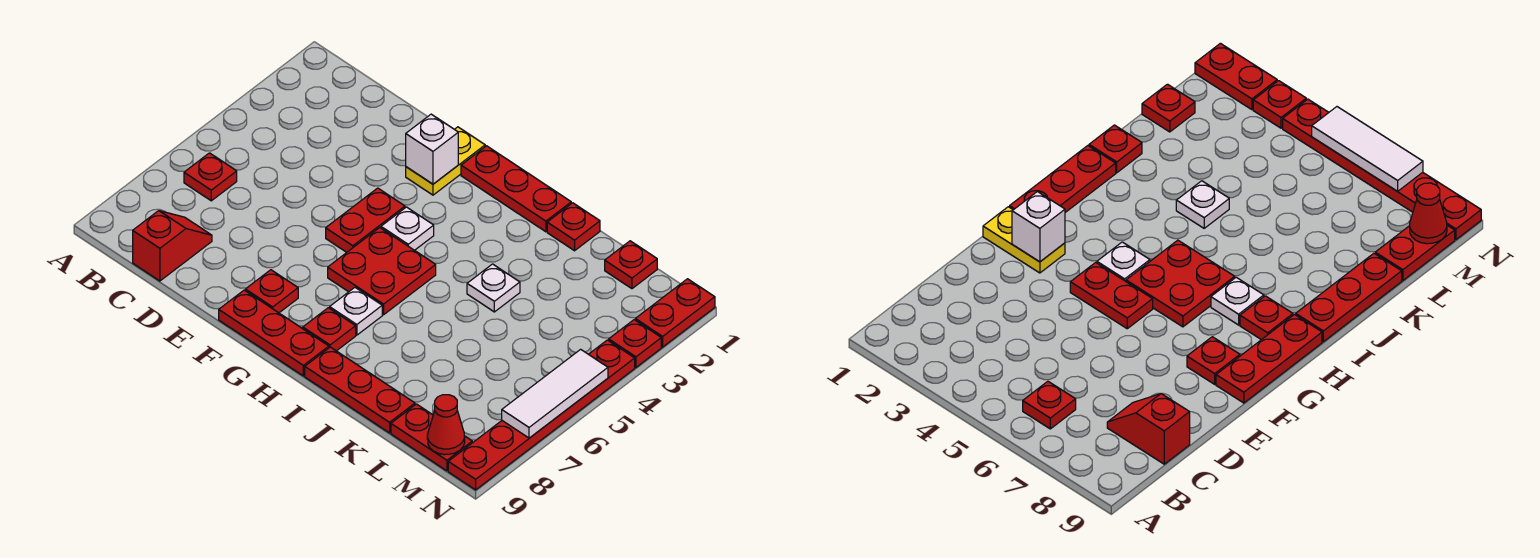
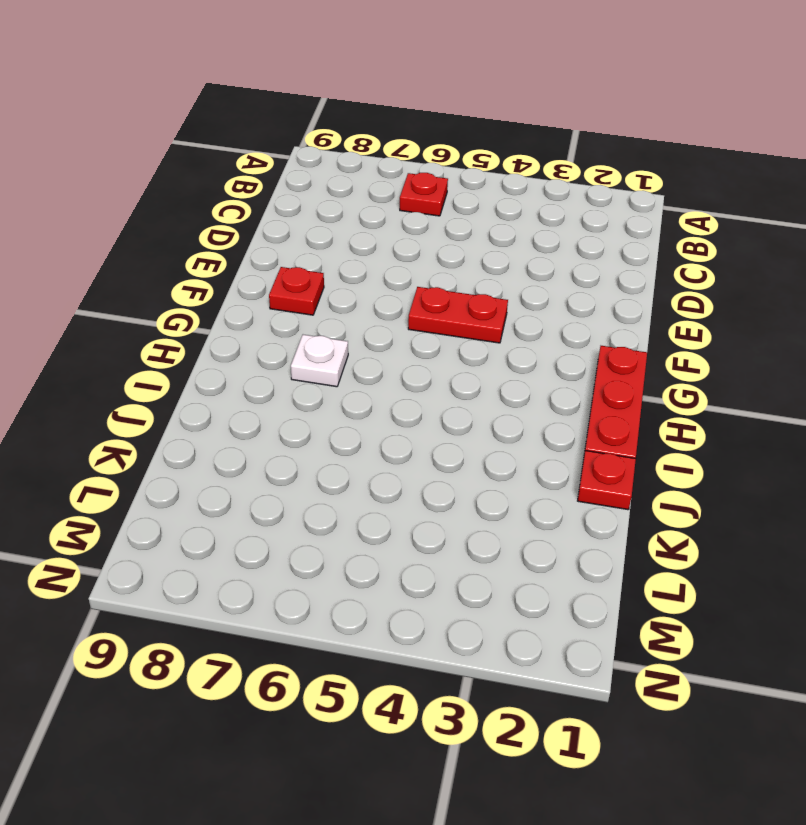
none -> red slope C8:C9 level 1 top 9
none -> yellow plate F1:F2 level 1
none -> red plate F9:H9 level 1

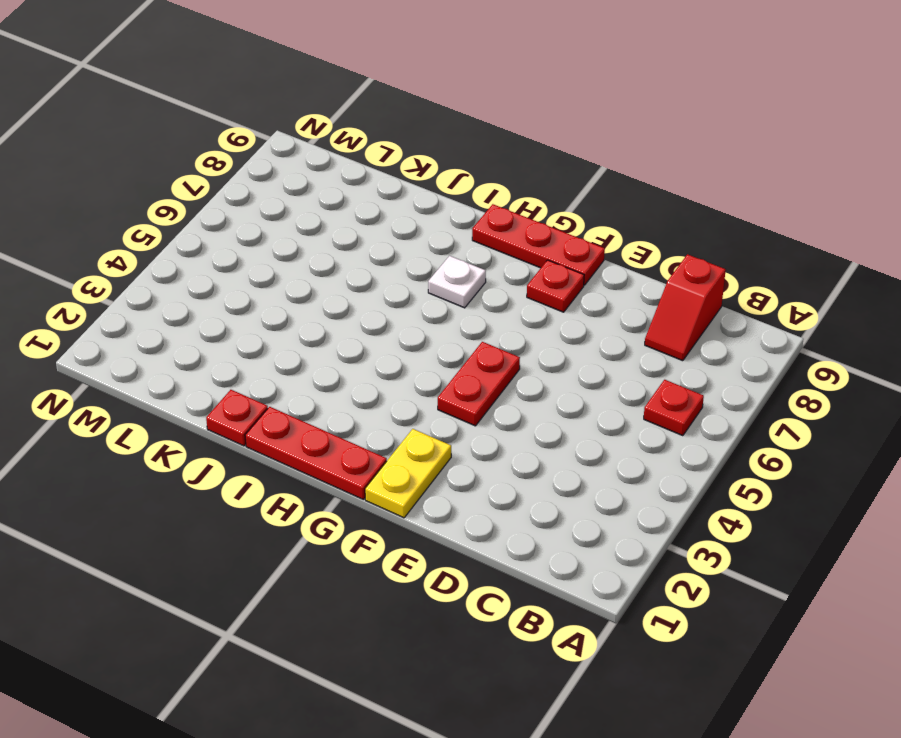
none -> white plate G4 level 1
none -> red plate G5:H6 level 1
none -> red plate H8 level 1

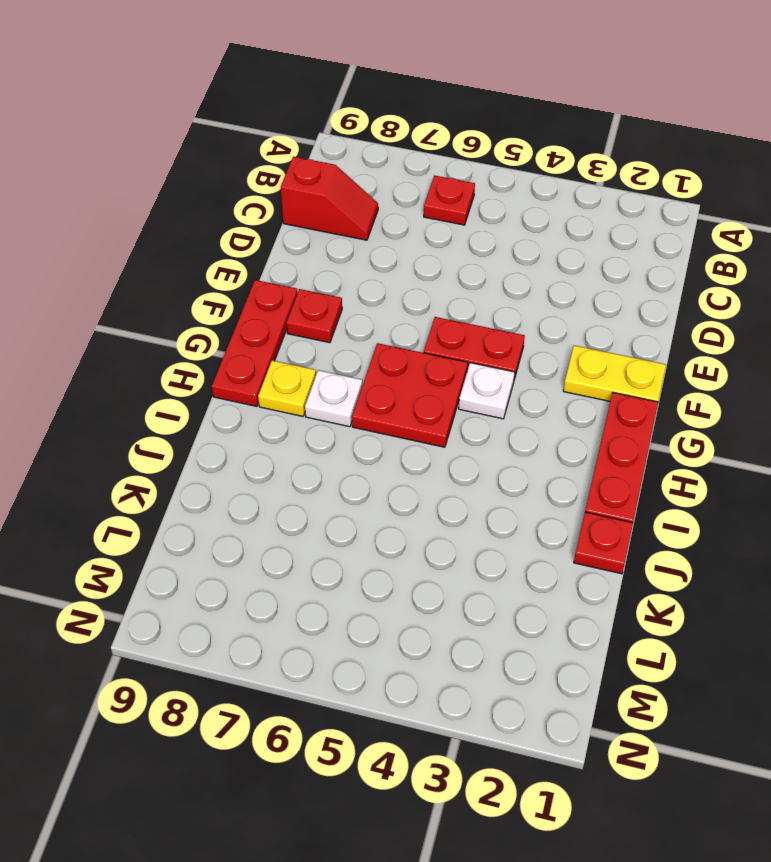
yellow plate H8 level 1 -> red plate H8 level 1
none -> red plate I9:K9 level 1
none -> white plate J4 level 1
none -> red plate L1 level 1

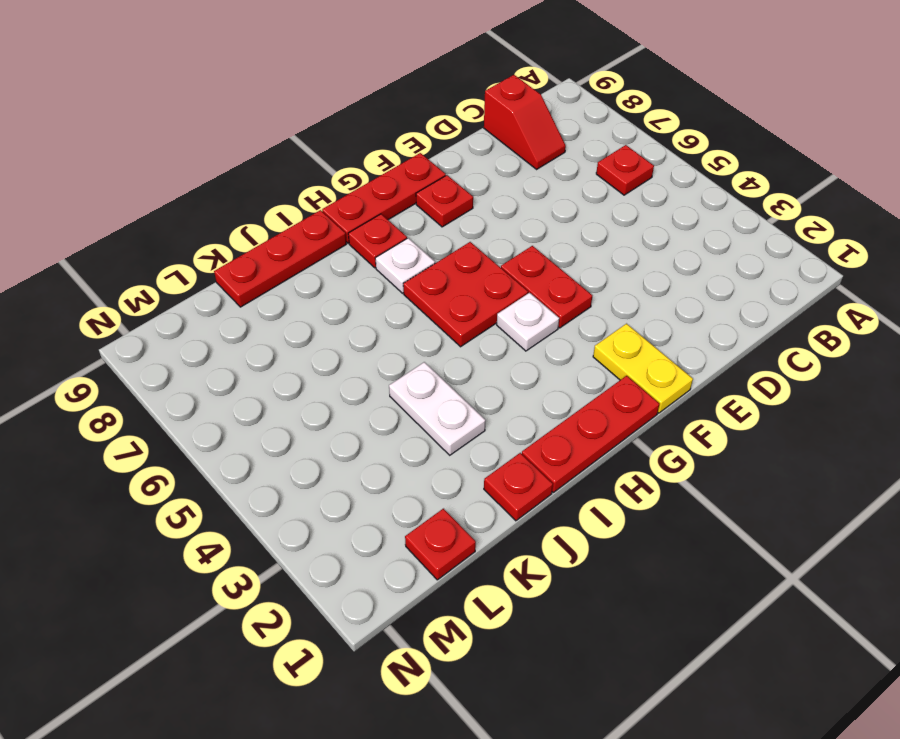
white plate J3:J4 level 1 -> white plate J4 level 1
none -> red plate L9:M9 level 1
none -> red plate N1:N2 level 1
none -> red plate N3 level 1

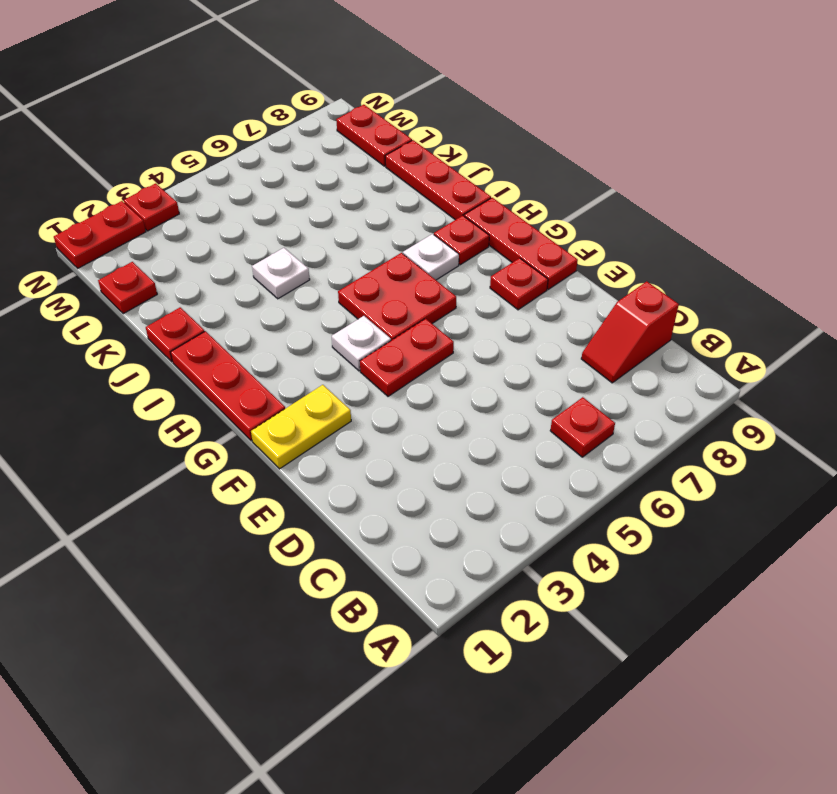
none -> red plate N4:N9 level 1
none -> white brick F2 level 2
none -> red cone M9 level 2

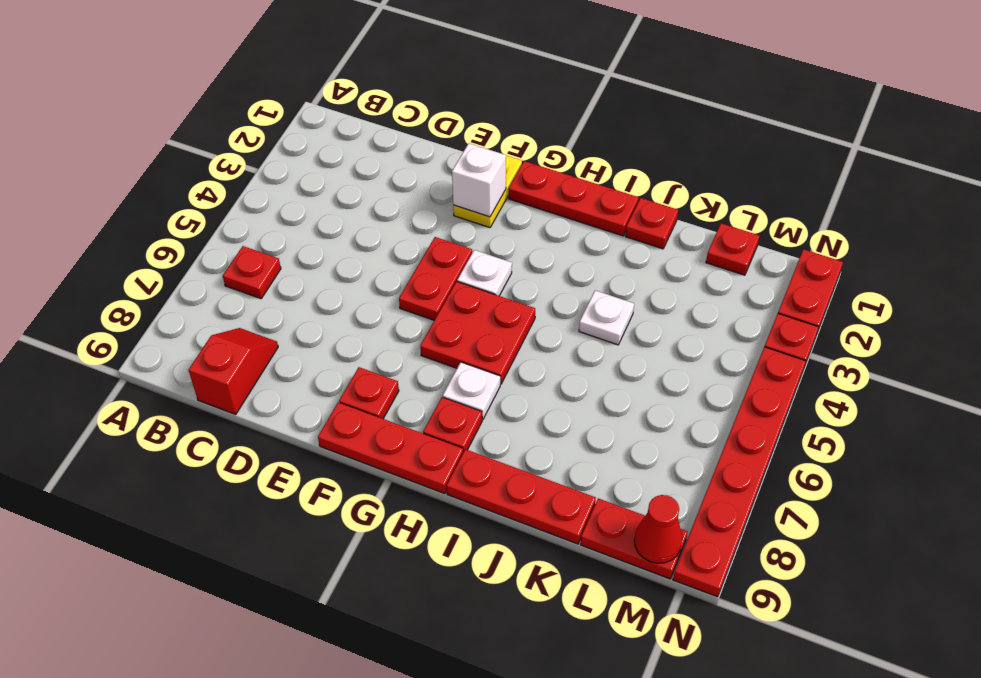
none -> white tile N5:N7 level 2

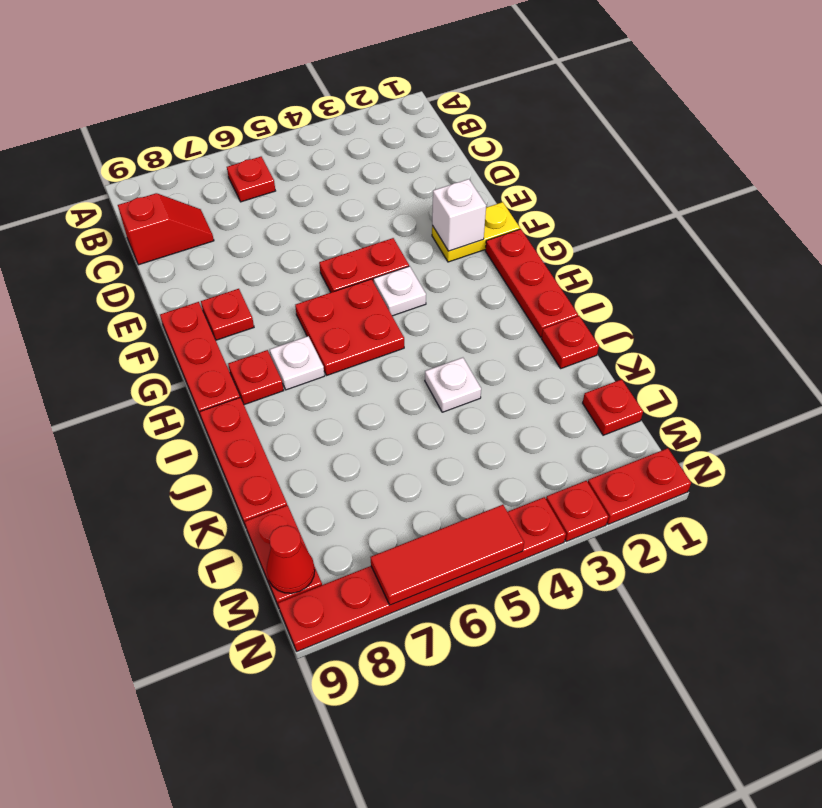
red tile N5:N7 level 2 -> white tile N5:N7 level 2

